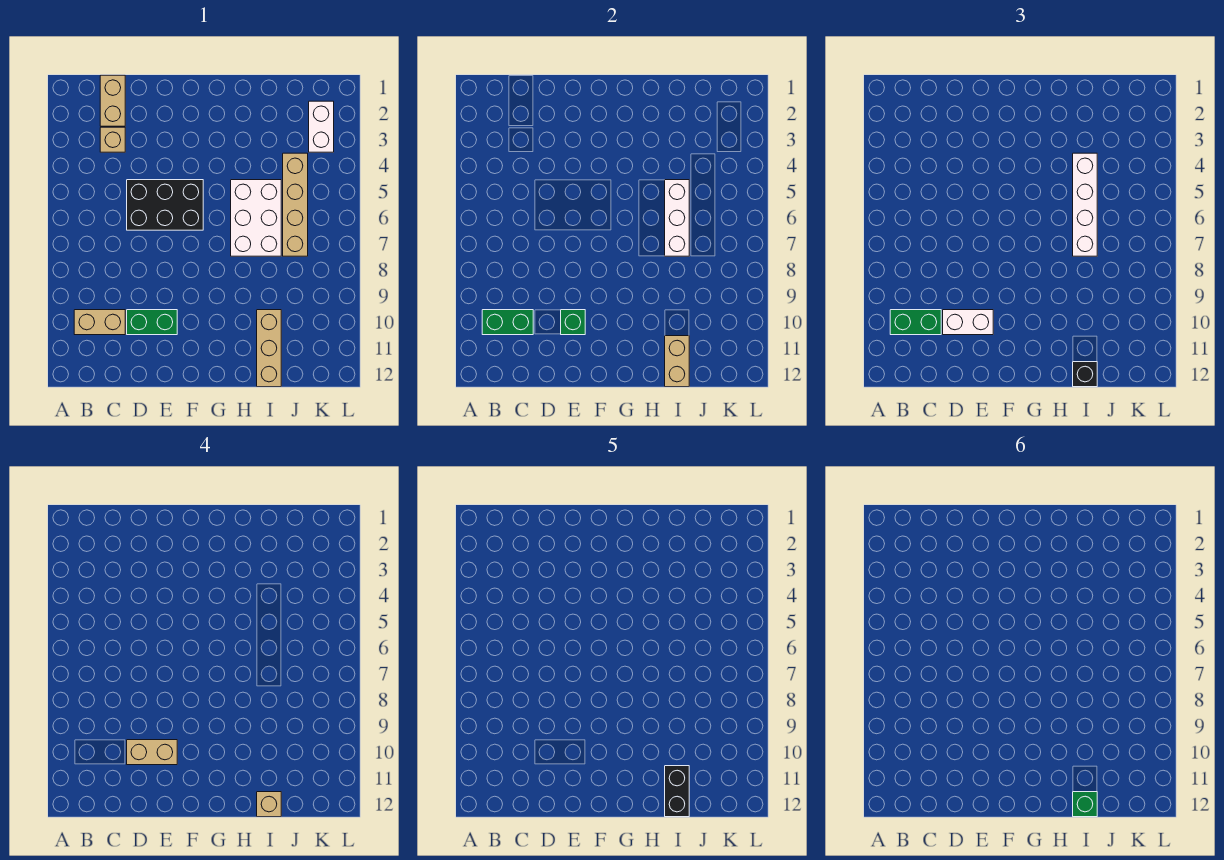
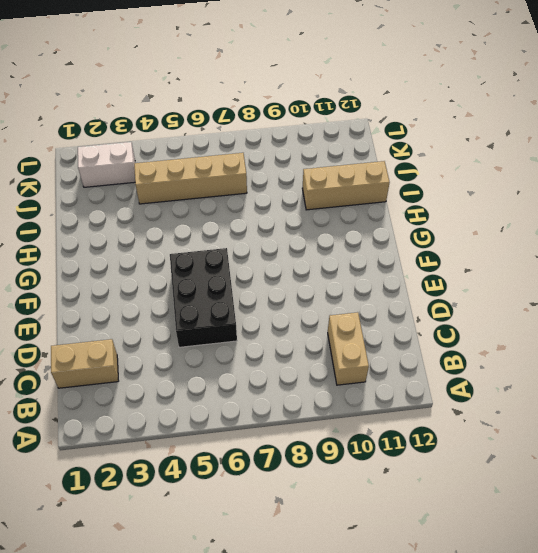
none -> tan brick C3 level 1
none -> green brick D10:E10 level 1
none -> white brick H5:I7 level 1

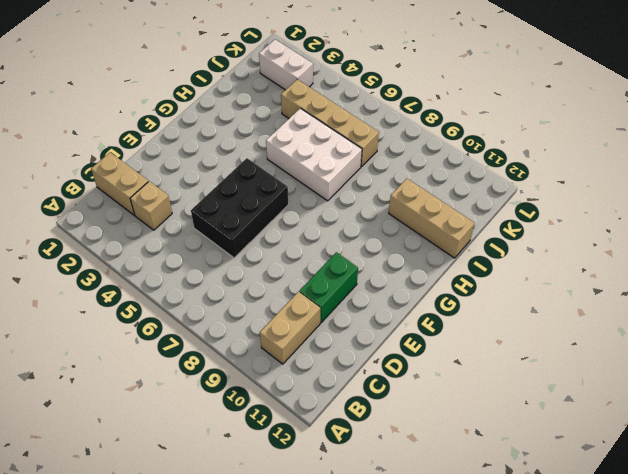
none -> green brick B10:C10 level 2
none -> green brick E10 level 2
none -> white brick I5:I7 level 2

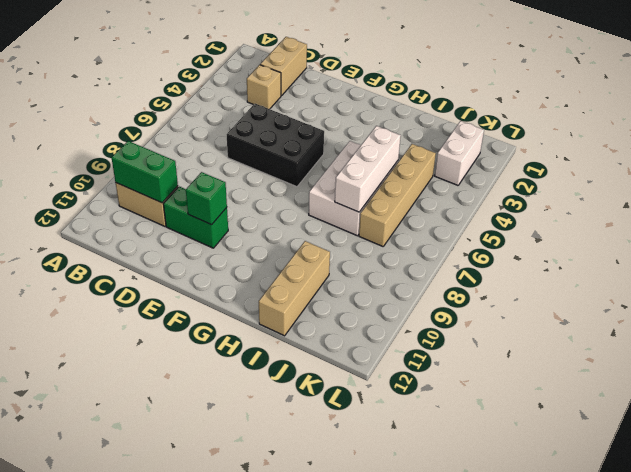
none -> tan brick I11:I12 level 2
none -> green brick B10:C10 level 3
none -> white brick D10:E10 level 3

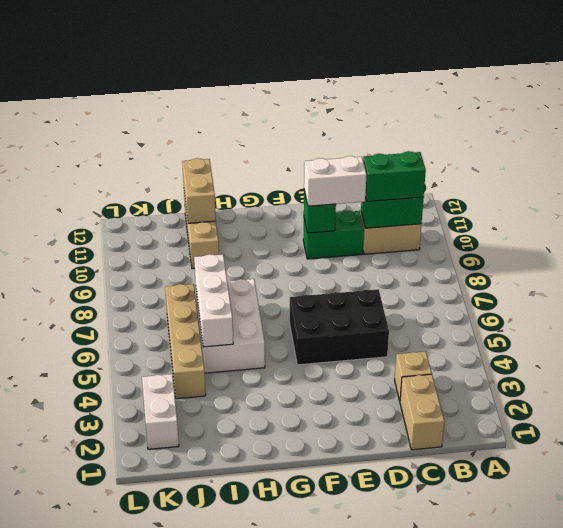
none -> white brick I4:I7 level 3
none -> black brick I12 level 3
none -> tan brick D10:E10 level 4

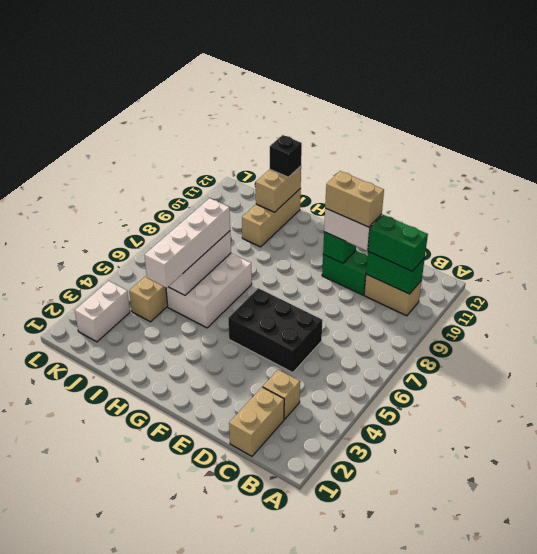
none -> tan brick I12 level 4
none -> black brick I11:I12 level 5
none -> green brick I12 level 6

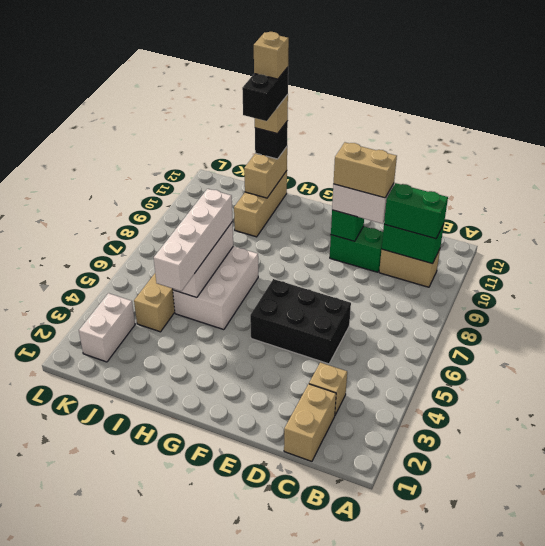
tan brick I12 level 6 -> green brick I12 level 6

